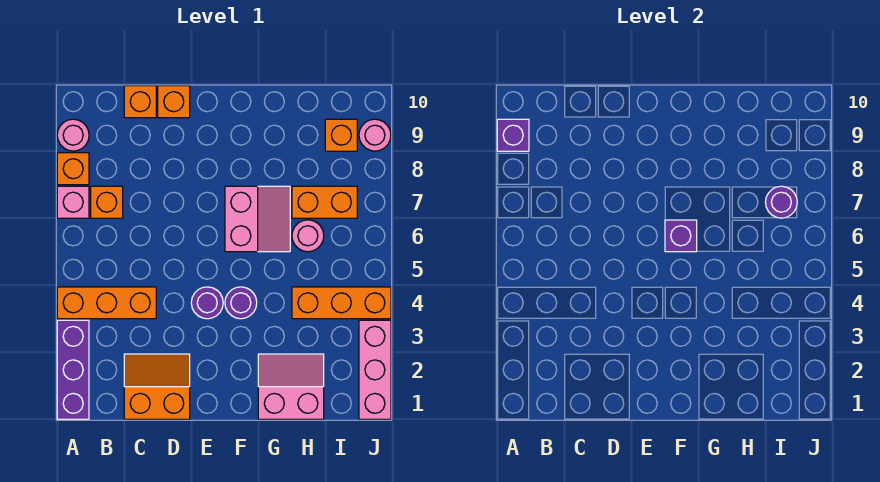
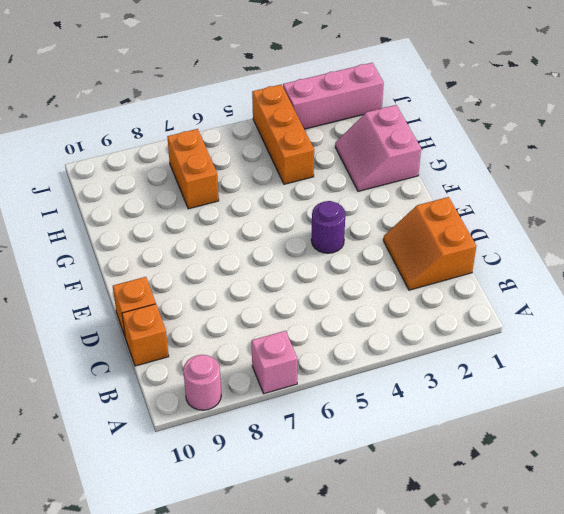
none -> purple brick A1:A3 level 1
none -> orange brick A4:C4 level 1
none -> orange brick A8 level 1

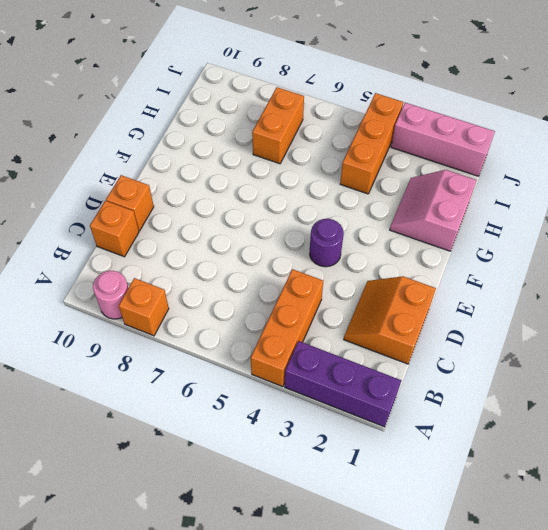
none -> pink brick A7 level 1
none -> orange brick B7 level 1
none -> purple round brick F4 level 1

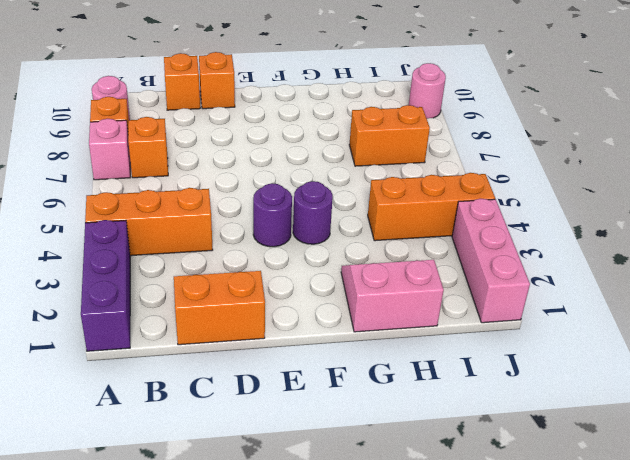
none -> pink slope F6:G7 level 1 top F
none -> pink round brick H6 level 1
none -> orange brick I9 level 1

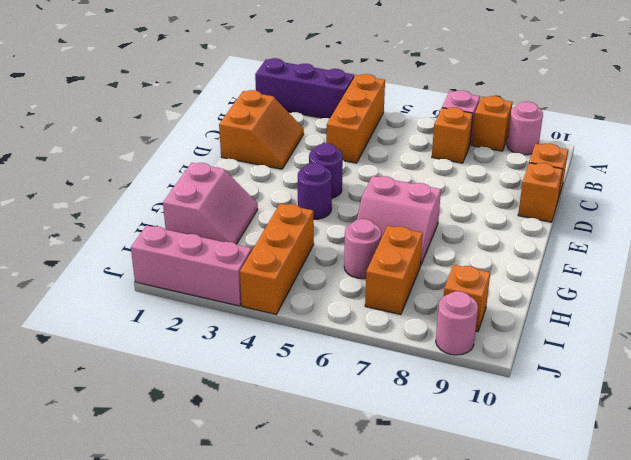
none -> purple brick A9 level 2
none -> purple brick F6 level 2
none -> purple round brick I7 level 2

